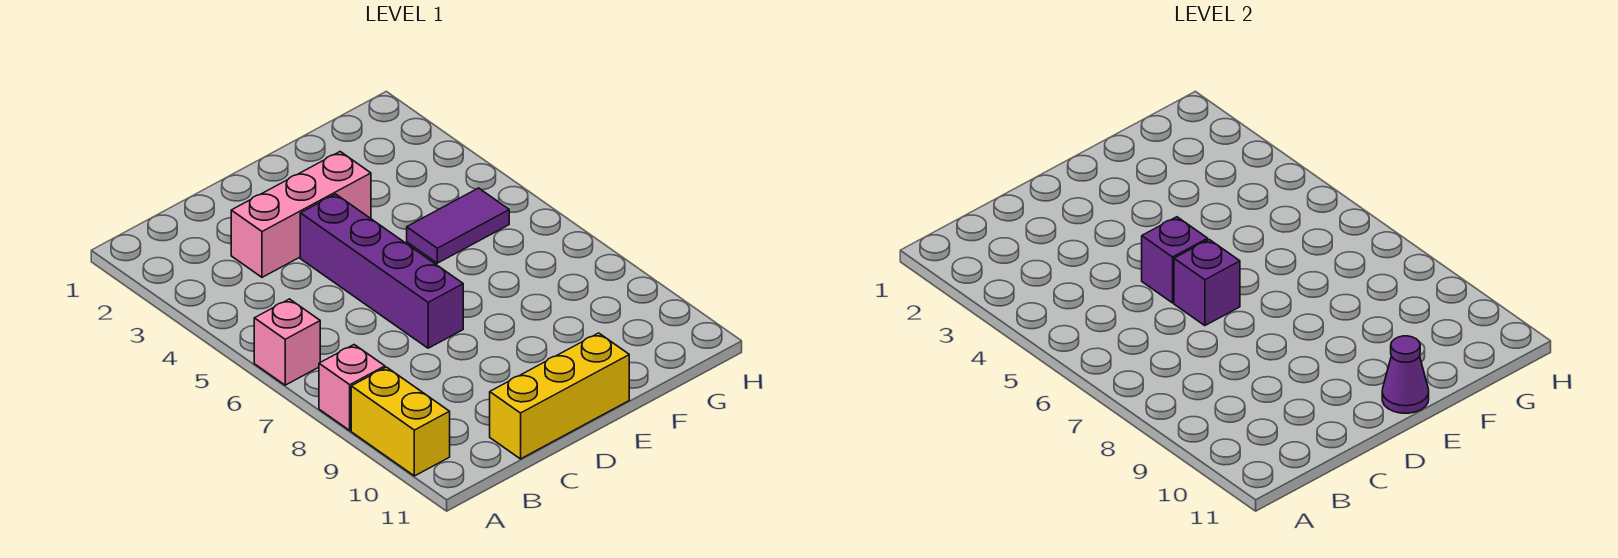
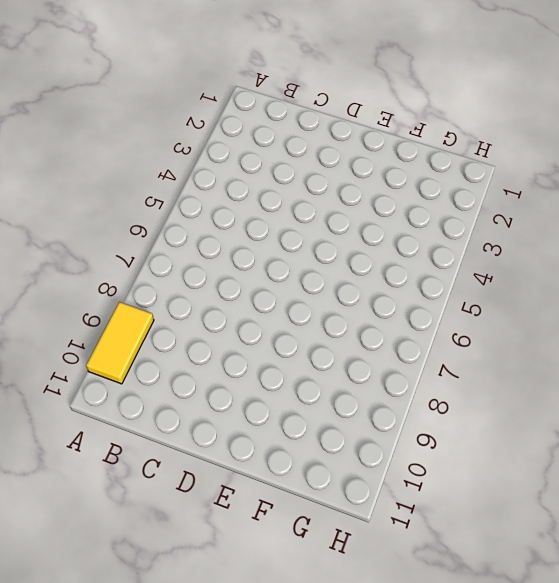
yellow tile A9:A10 level 1 -> yellow brick A9:A10 level 1
none -> pink brick A6 level 1
none -> pink brick A8 level 1

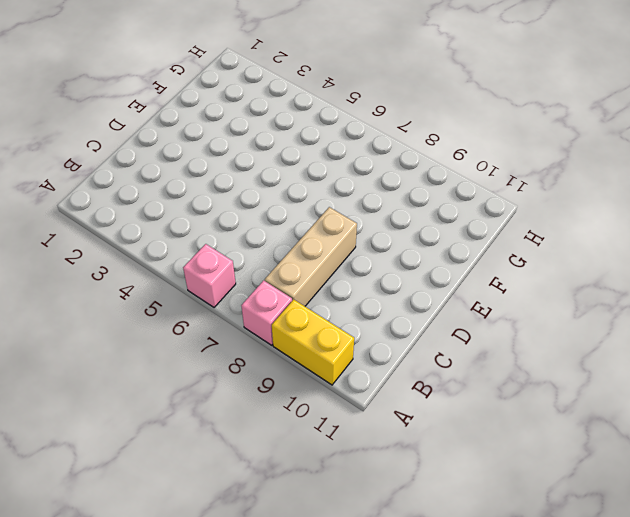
tan brick B8:D8 level 1 -> none
none -> pink brick C3:E3 level 1
none -> yellow brick C11:E11 level 1

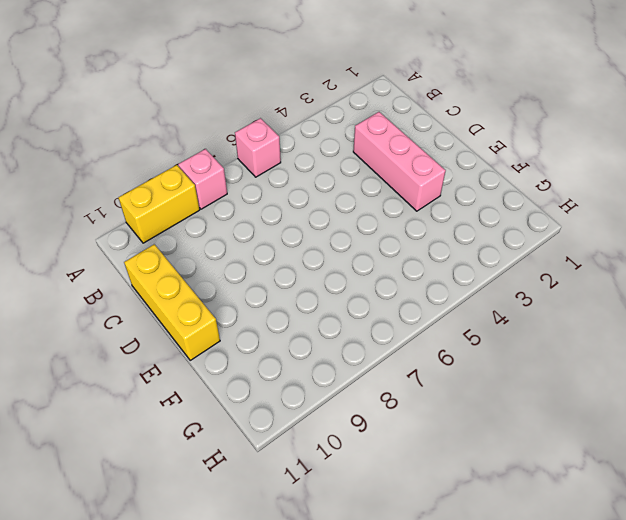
none -> purple brick D4:D7 level 1
none -> purple tile F5:G5 level 1

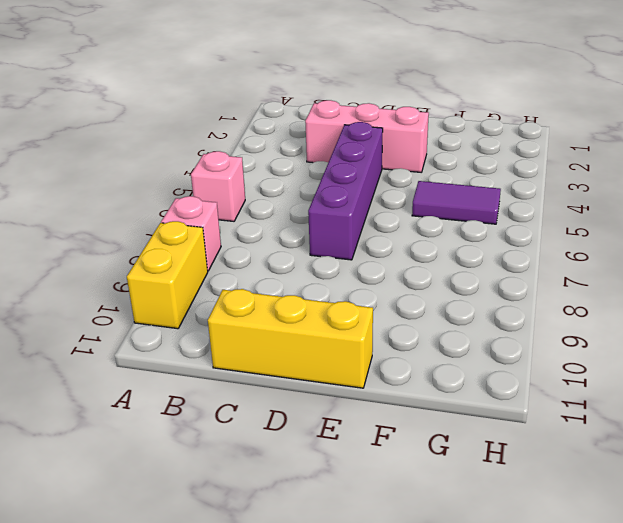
none -> purple brick D5 level 2
none -> purple brick D6 level 2

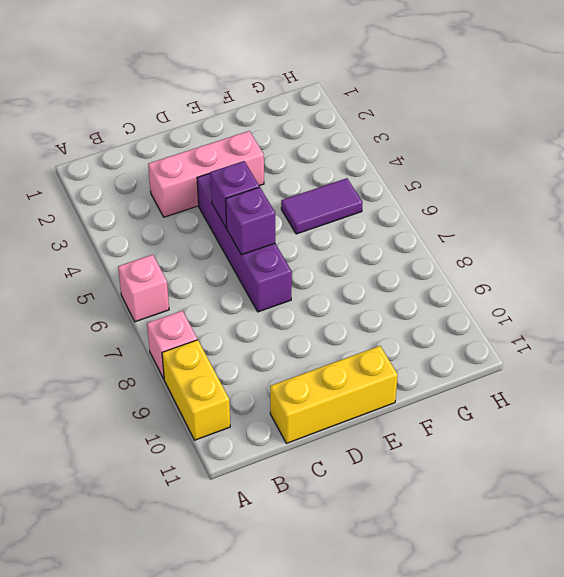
none -> purple cone E11 level 2

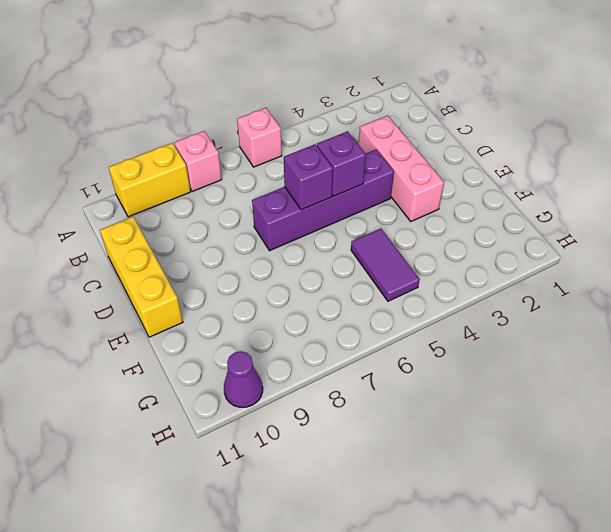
purple cone H10 level 1 -> purple cone E11 level 2

